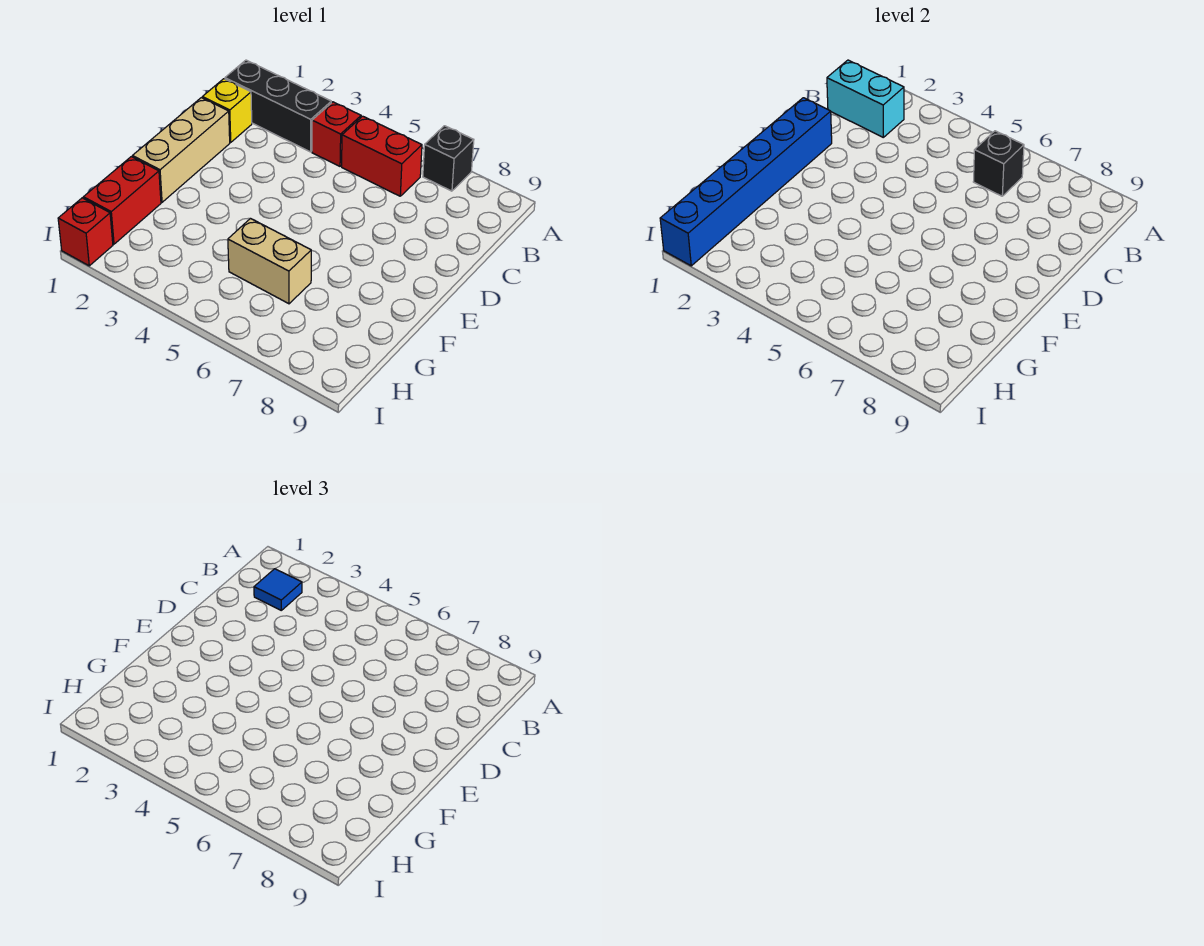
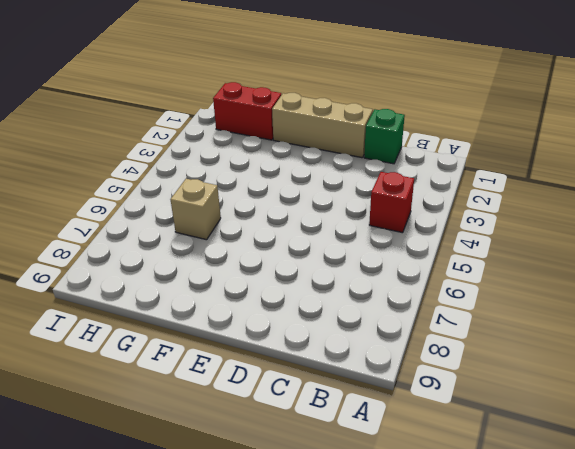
green brick C1 level 1 -> yellow brick C1 level 1
tan brick G6 level 1 -> tan brick G5:G6 level 1
none -> black brick A7 level 1
none -> black brick B1:B3 level 1
none -> red brick B5:B6 level 1

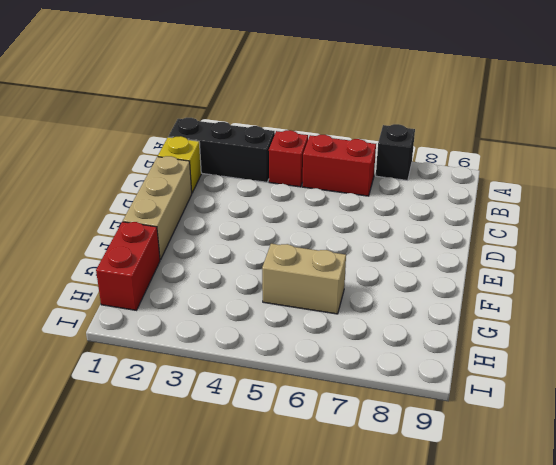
none -> red brick I1 level 1
none -> cyan brick B1:B2 level 2
none -> black brick B6 level 2

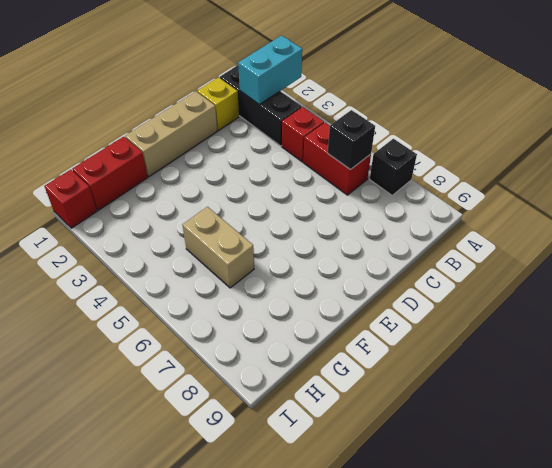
cyan brick A2:B2 level 2 -> cyan brick B1:B2 level 2
none -> blue brick D1:I1 level 2
none -> blue tile B2 level 3

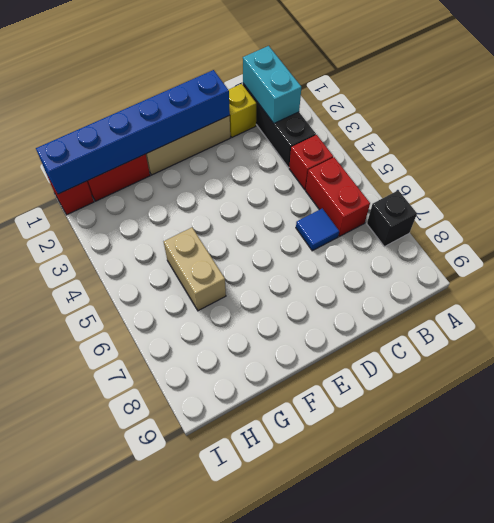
blue tile C6 level 1 -> blue tile B2 level 3
none -> black brick B6 level 2

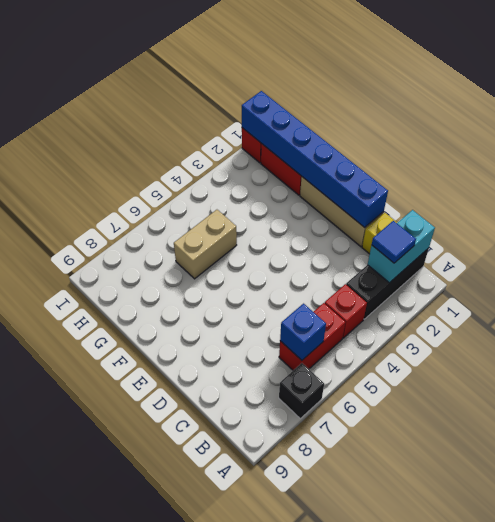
blue brick B6 level 2 -> black brick B6 level 2

